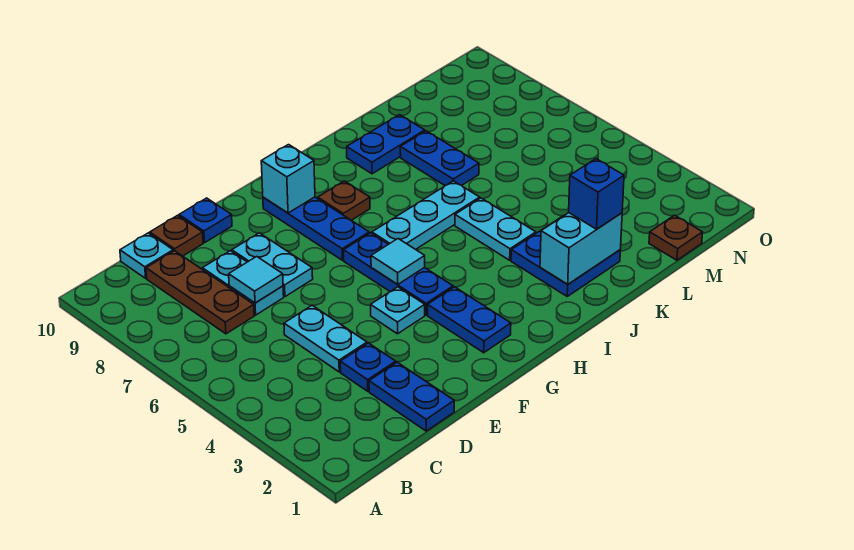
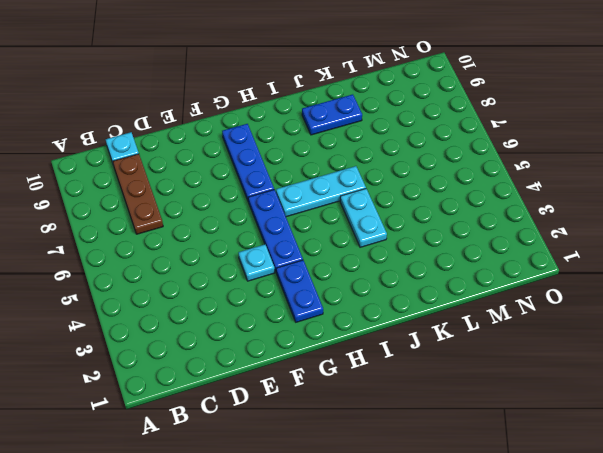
none -> blue plate D1:D2 level 1
none -> blue plate D3 level 1
none -> cyan plate D4:D5 level 1

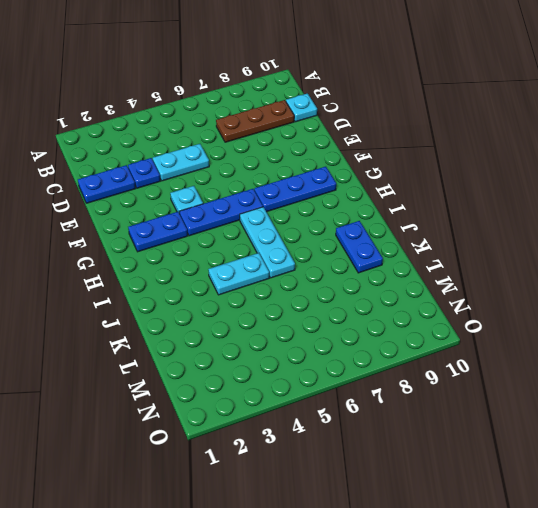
none -> cyan plate D7:D8 level 1
none -> brown plate D10 level 1
none -> cyan plate E7:E8 level 1

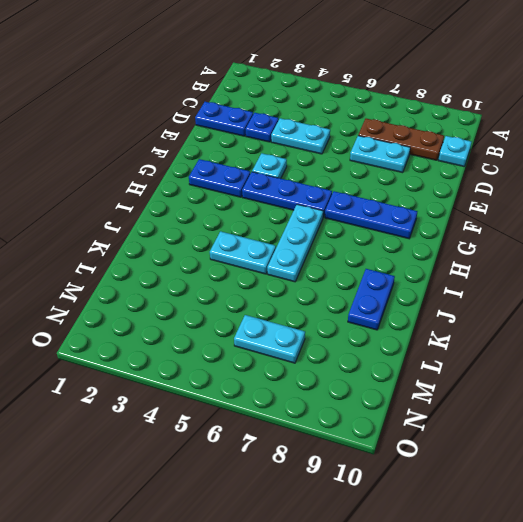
cyan plate M6:M7 level 1 -> cyan plate E7:E8 level 1
none -> brown plate D10 level 1
none -> blue plate E10 level 1
none -> brown plate H8 level 1

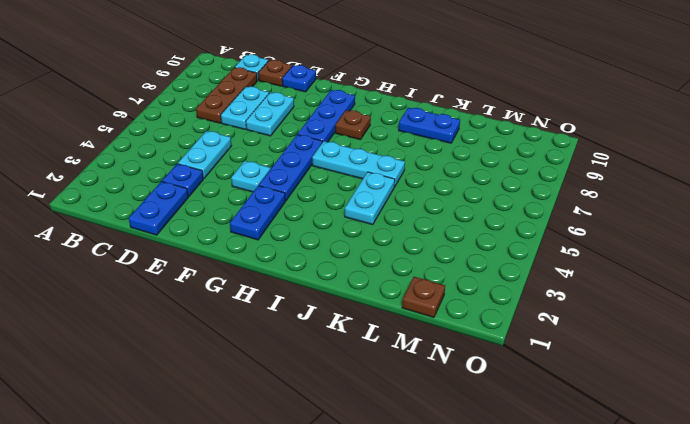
none -> blue plate J2:K3 level 1
none -> blue plate K7:K8 level 1
none -> cyan tile D7 level 2

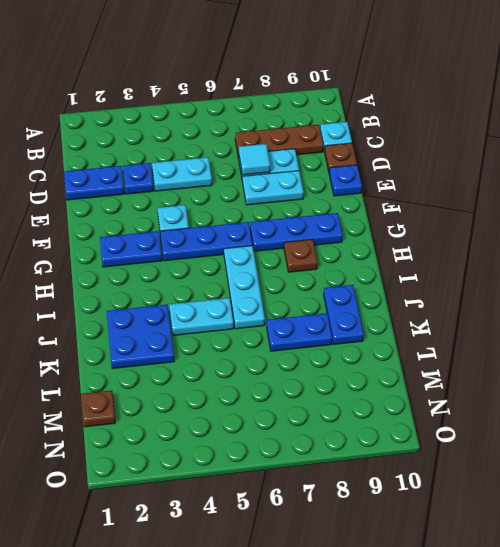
none -> cyan tile G5 level 2
none -> cyan brick G9 level 2
none -> cyan brick J2:K2 level 2

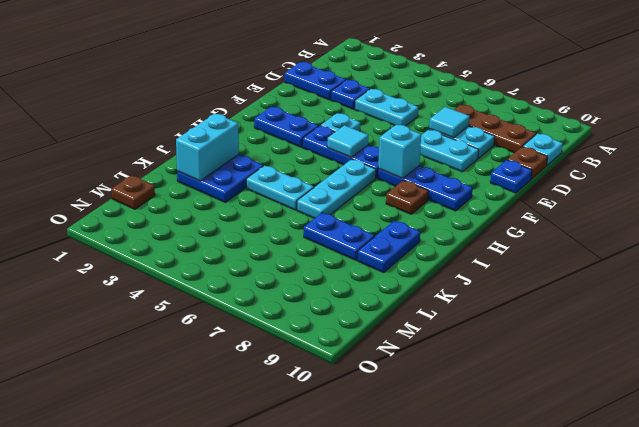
cyan brick G7 level 2 -> cyan brick G9 level 2
none -> blue brick K2 level 3

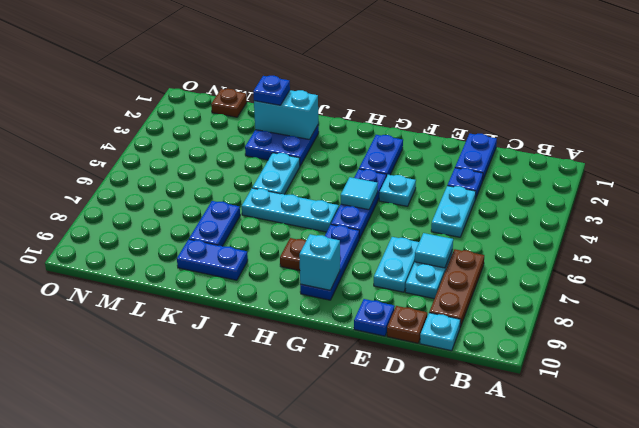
blue plate K2 level 3 -> blue brick K2 level 3

